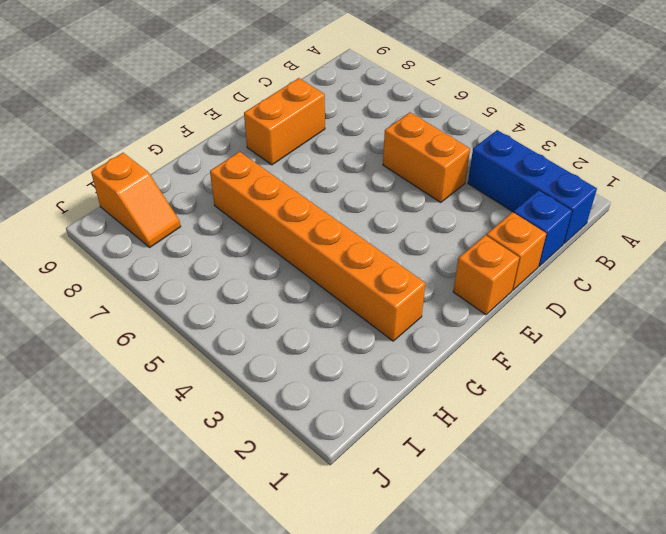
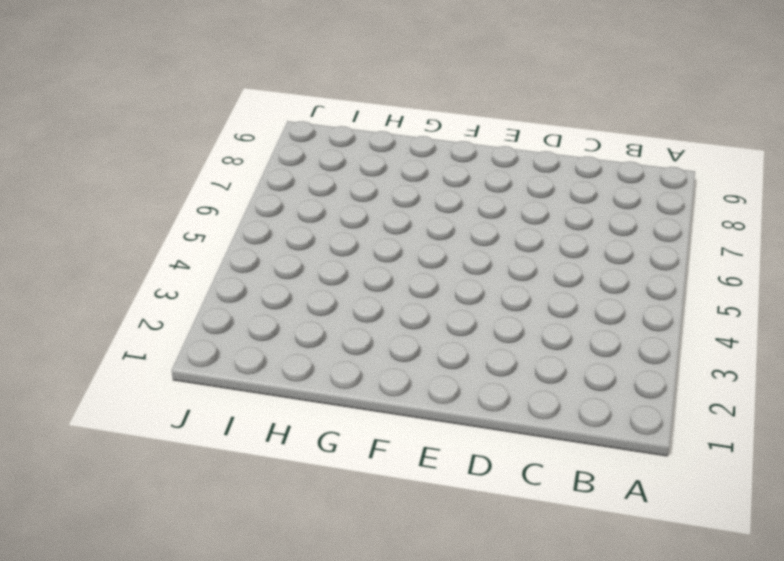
none -> blue brick B1:B3 level 1
none -> blue brick C1 level 1

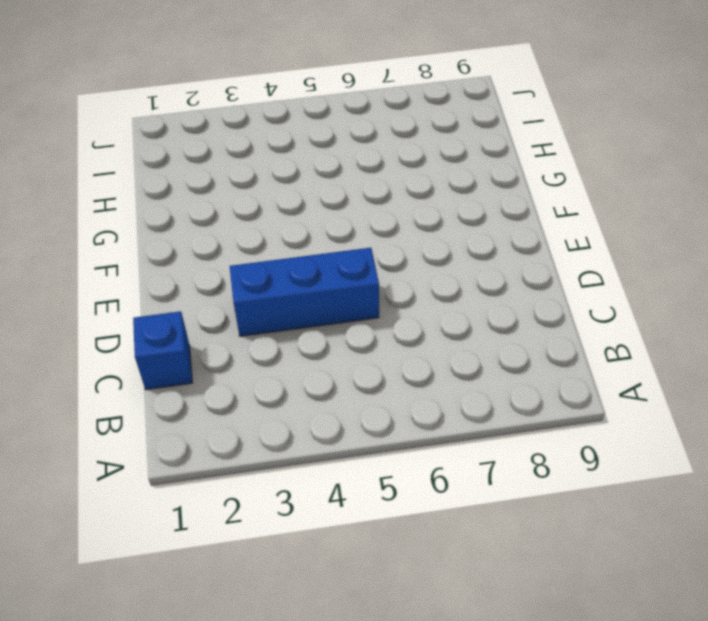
blue brick D3:D5 level 1 -> blue brick B1:B3 level 1
none -> orange brick C4:C5 level 1
none -> orange brick D1 level 1

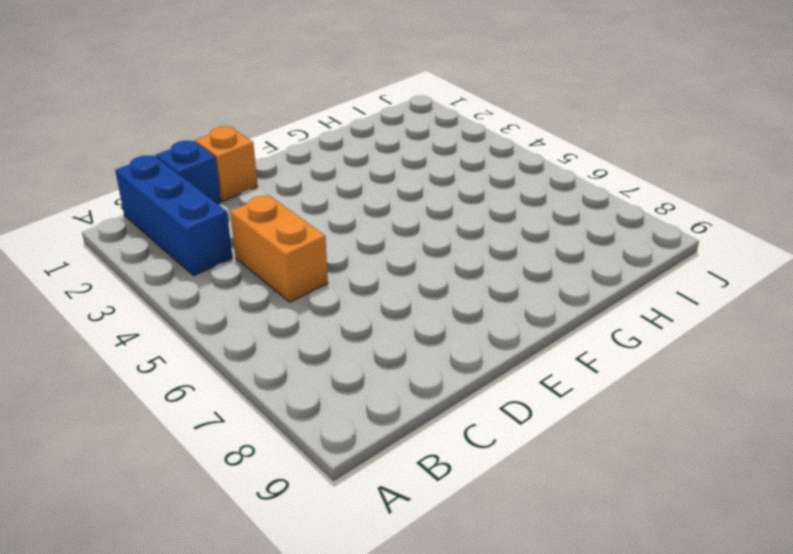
none -> orange brick D8:E8 level 1
none -> orange brick E1 level 1

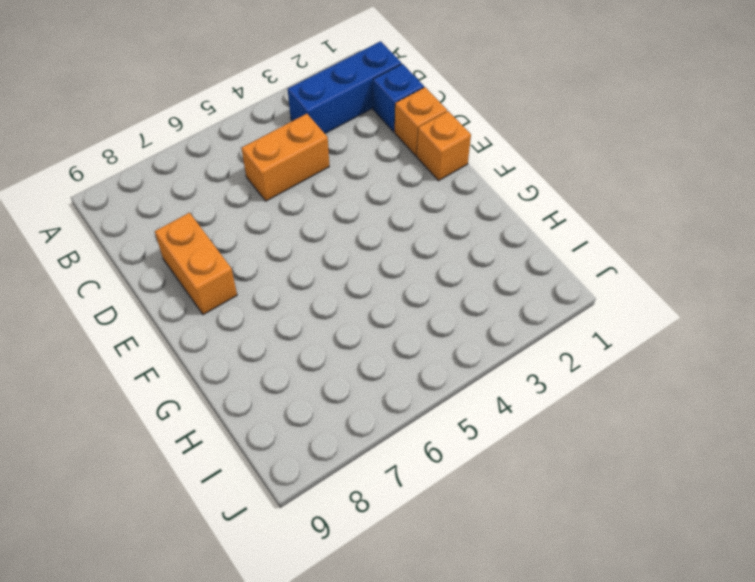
none -> orange brick G2:G7 level 1
none -> orange slope I8:I9 level 1 top 9

